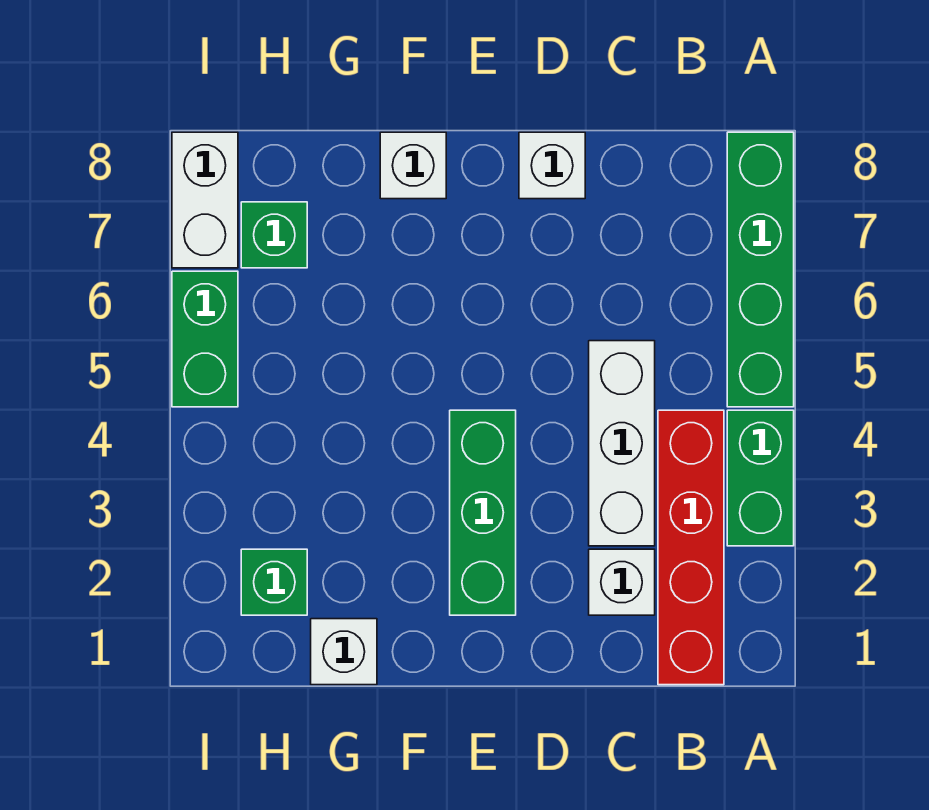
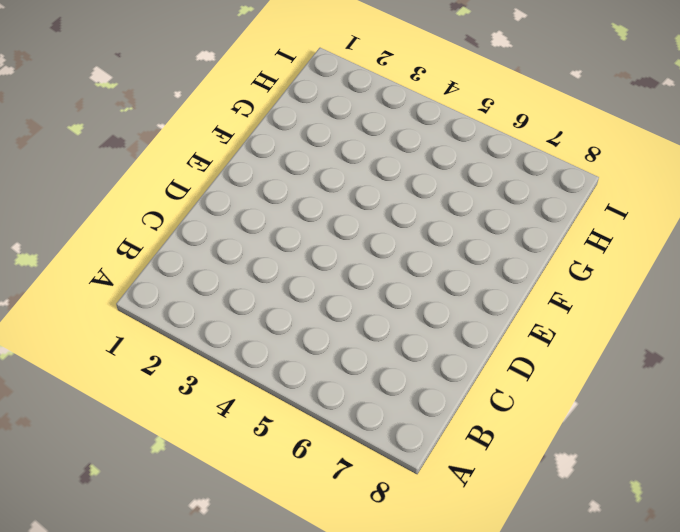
none -> green brick A3:A4 level 1
none -> green brick A5:A8 level 1
none -> red brick B1:B4 level 1

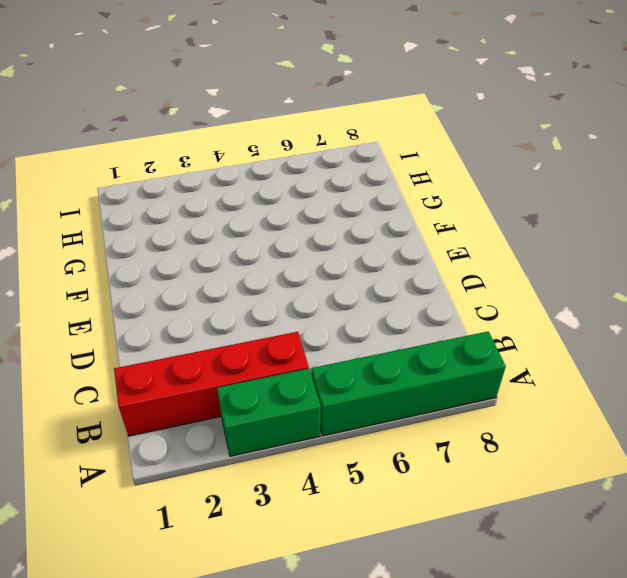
none -> white brick C2 level 1
none -> white brick C3:C5 level 1
none -> white brick D8 level 1

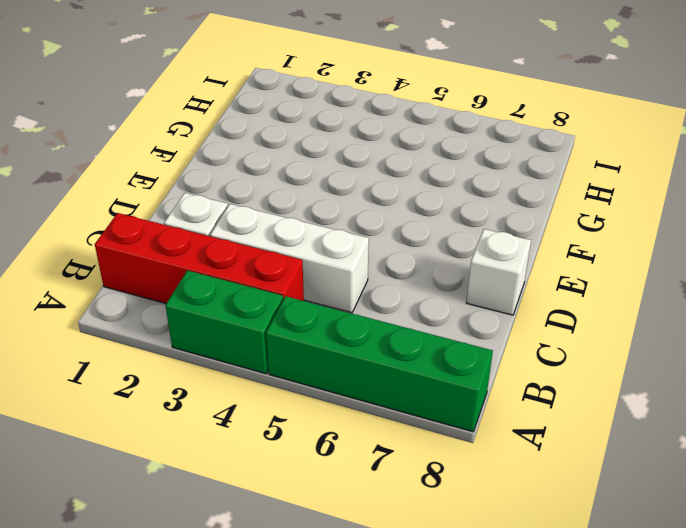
none -> green brick E2:E4 level 1
none -> white brick F8 level 1
none -> white brick G1 level 1

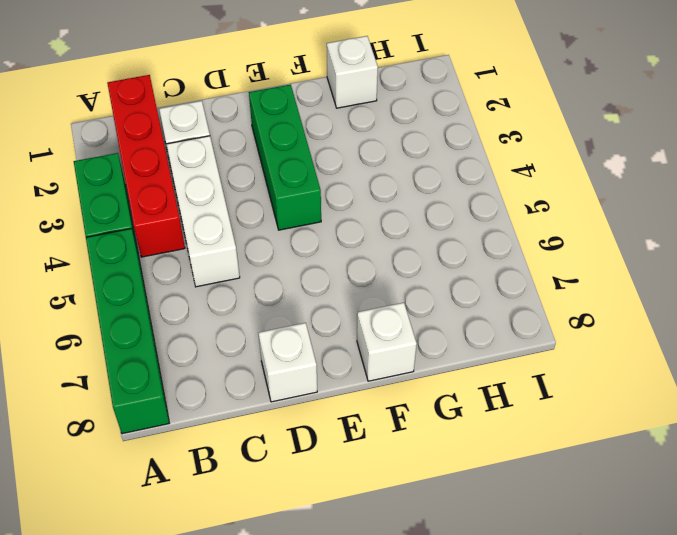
none -> green brick H2 level 1
none -> green brick H7 level 1
none -> green brick I5:I6 level 1

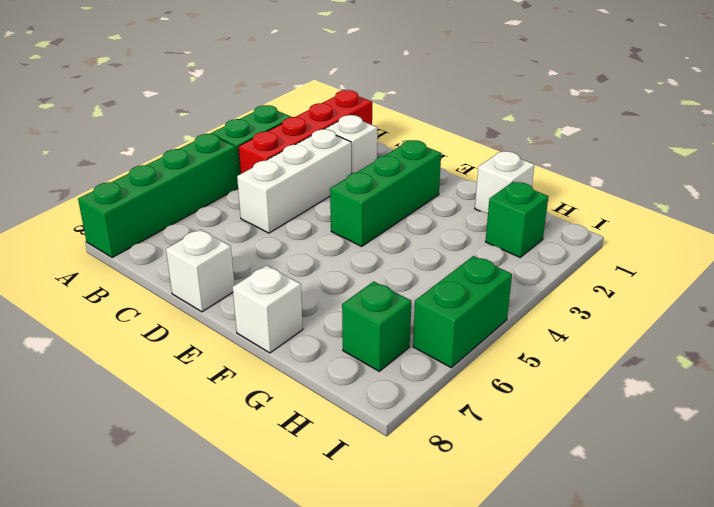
none -> white brick I7:I8 level 1

